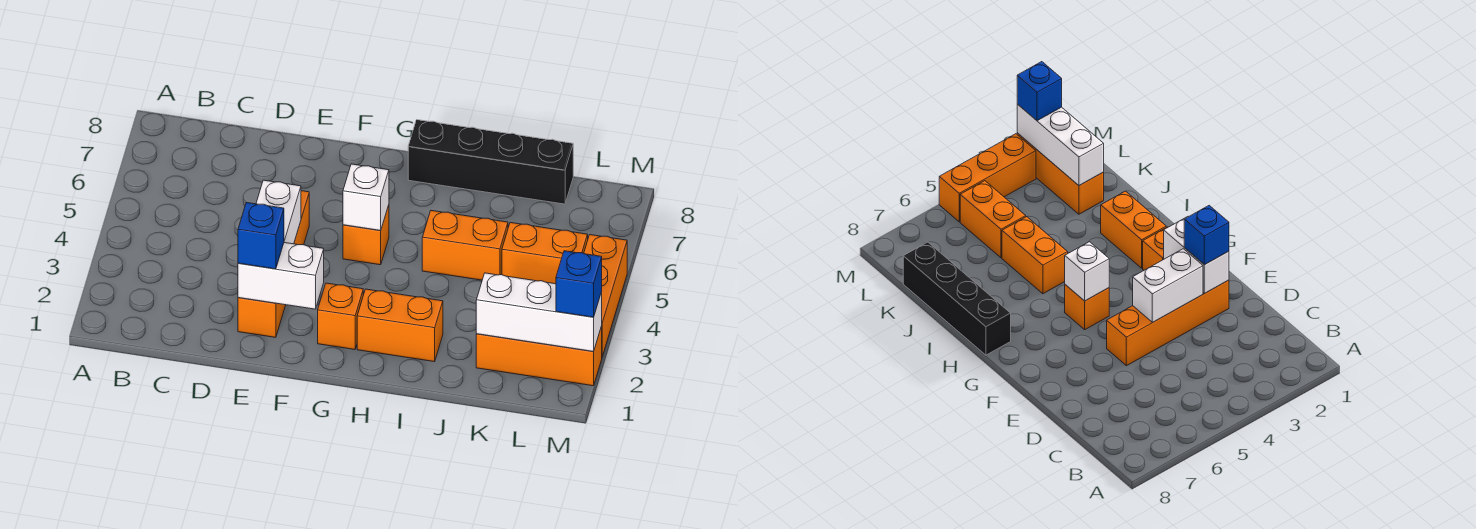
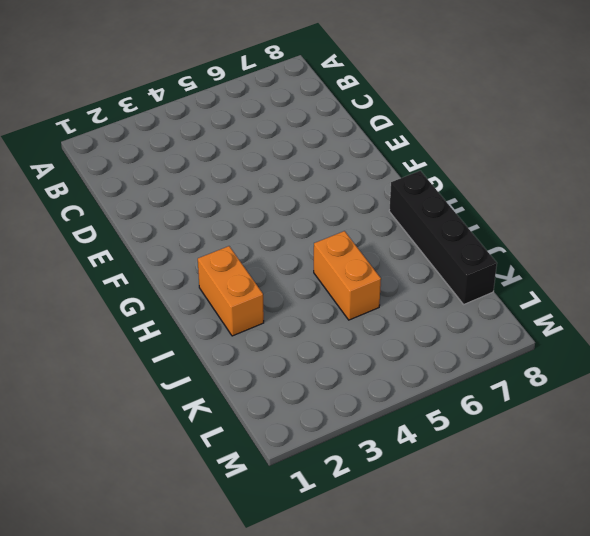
none -> orange brick E2:E5 level 1
none -> orange brick G2 level 1
none -> orange brick G5 level 1

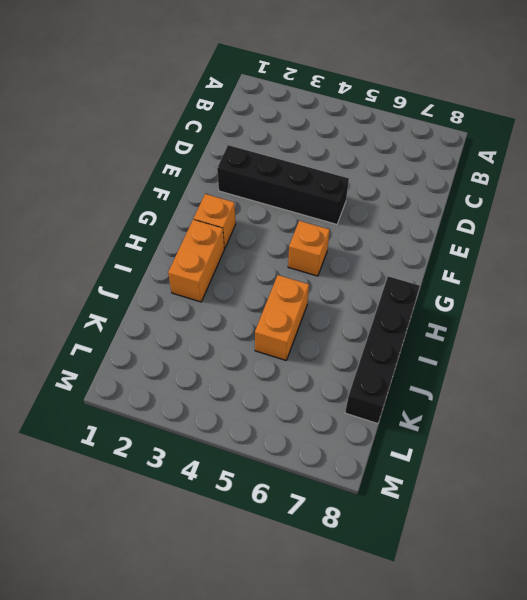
black brick E2:E5 level 1 -> orange brick E2:E5 level 1
none -> orange brick K2:M2 level 1
none -> orange brick K5:L5 level 1
none -> orange brick M3:M5 level 1

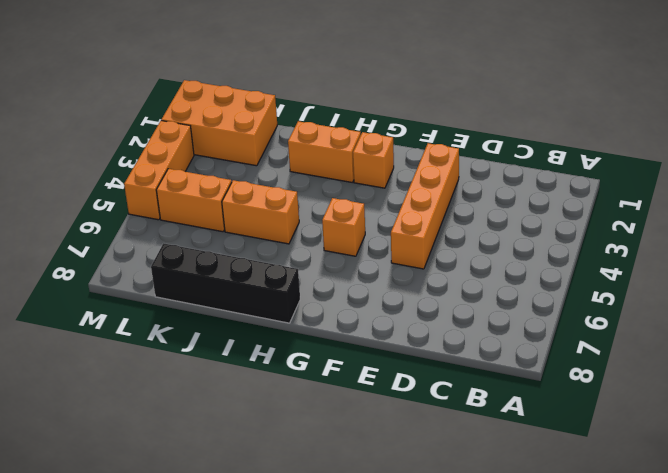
orange brick K1:M2 level 1 -> orange brick K2:M2 level 1
none -> white brick E2:F2 level 2
none -> white brick E3:E4 level 2
none -> white brick G5 level 2

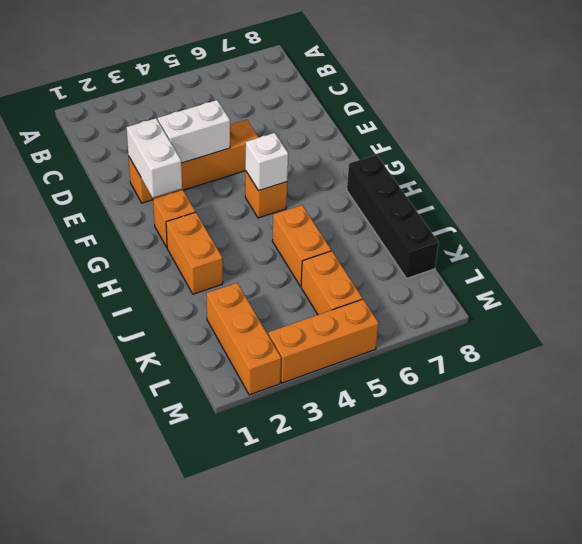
none -> white brick K2:M2 level 2
none -> blue brick E2 level 3
none -> blue brick M2 level 3

